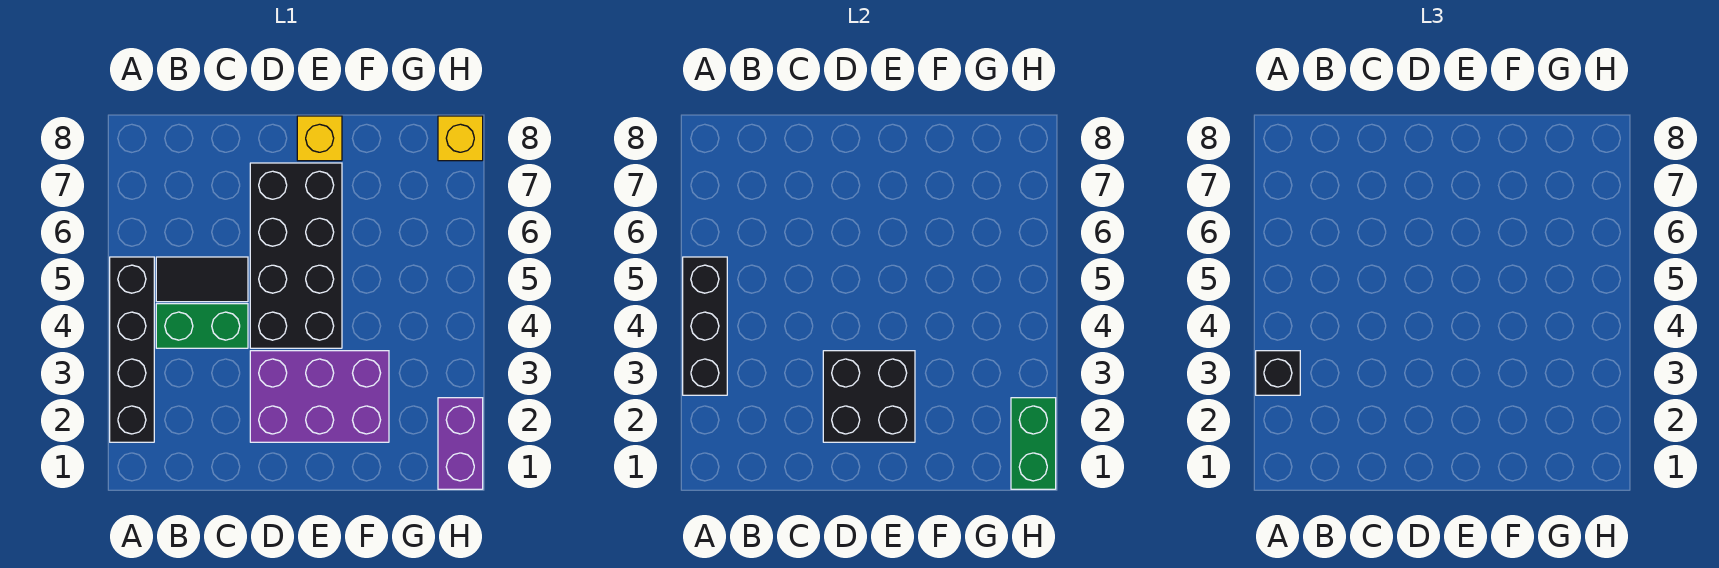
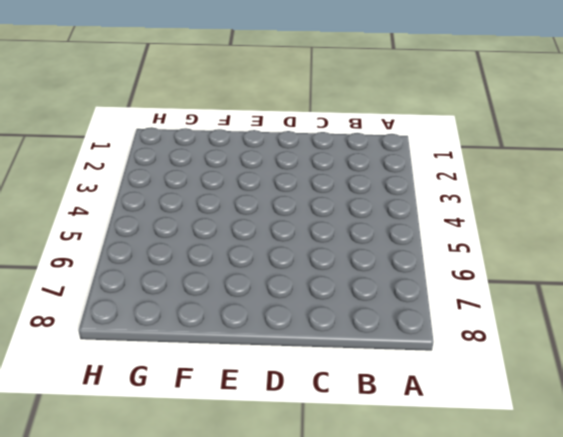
none -> black brick A2:A5 level 1
none -> green brick B4:C4 level 1
none -> black tile B5:C5 level 1

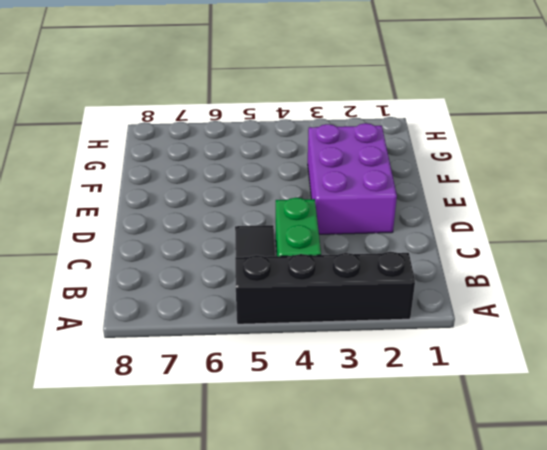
none -> black brick D4:E7 level 1
none -> yellow brick E8 level 1
none -> purple brick H1:H2 level 1

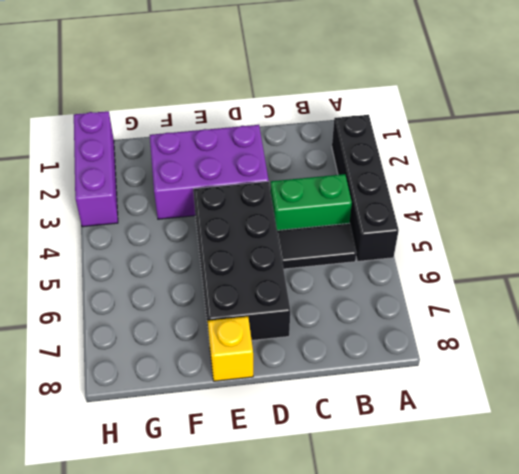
purple brick H1:H3 level 1 -> purple brick H1:H2 level 1
none -> yellow brick H8 level 1
none -> black brick A3:A5 level 2
none -> black brick D2:E3 level 2

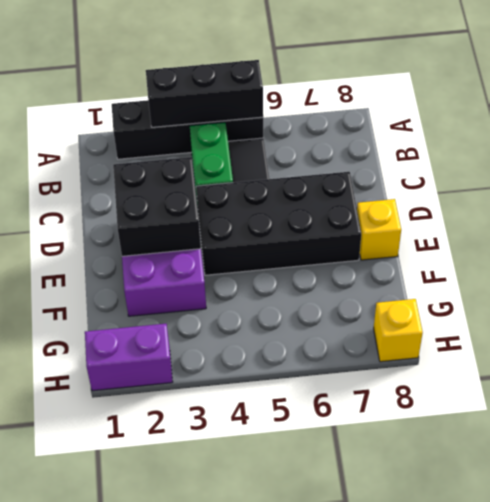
none -> green brick H1:H2 level 2
none -> black brick A3 level 3

